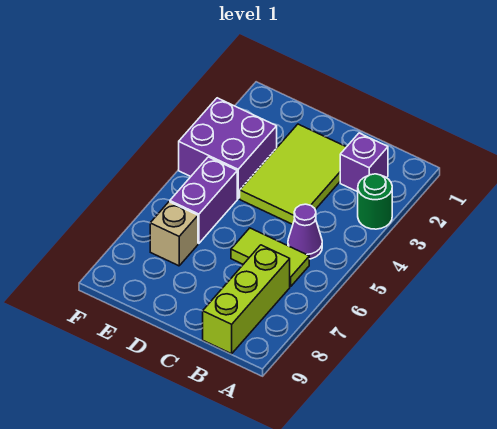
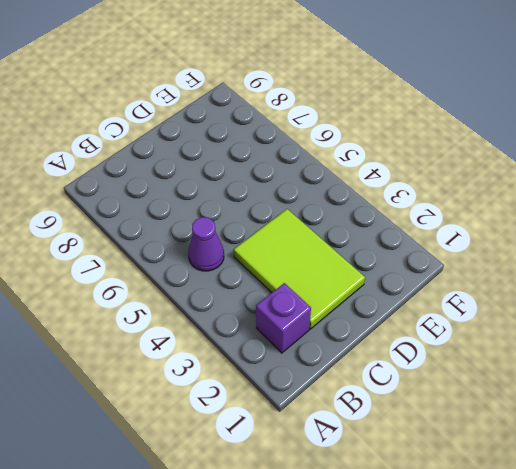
none -> green round brick A3 level 1
none -> lime tile B6:C6 level 1

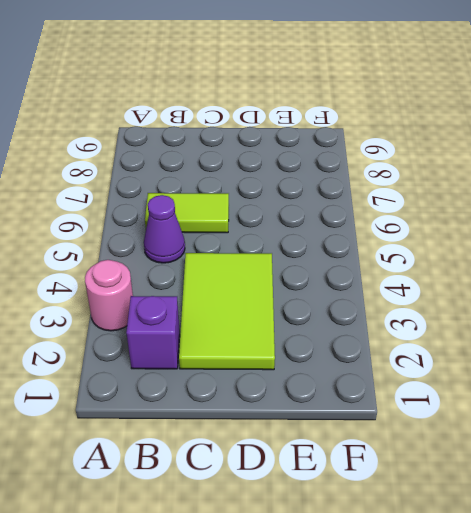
pink round brick A3 level 1 -> green round brick A3 level 1
none -> lime brick B7:B9 level 1
none -> purple brick E3:F4 level 1

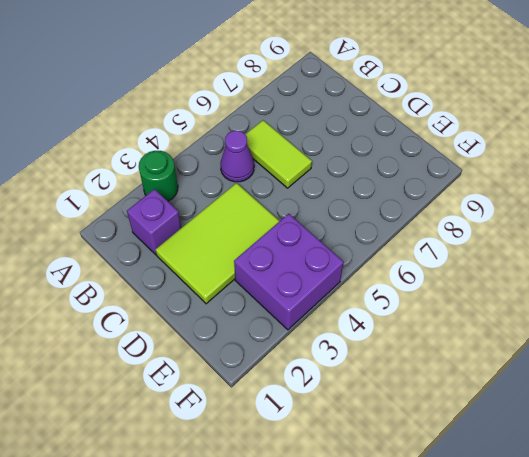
none -> lime brick B7:B9 level 1
none -> purple brick E5:E6 level 1

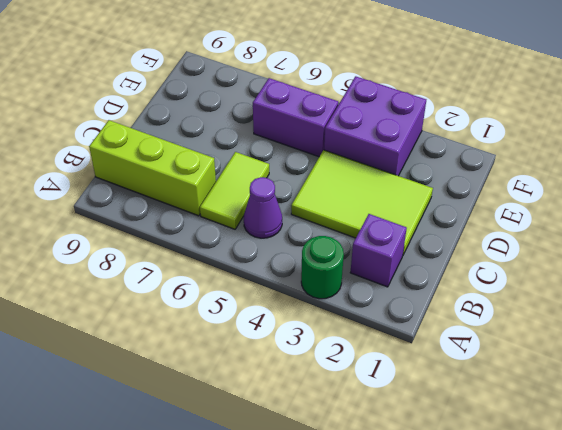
none -> tan brick E7 level 1

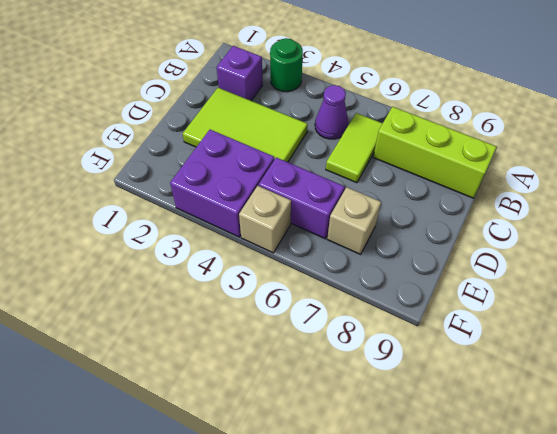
tan brick F5 level 1 -> none

